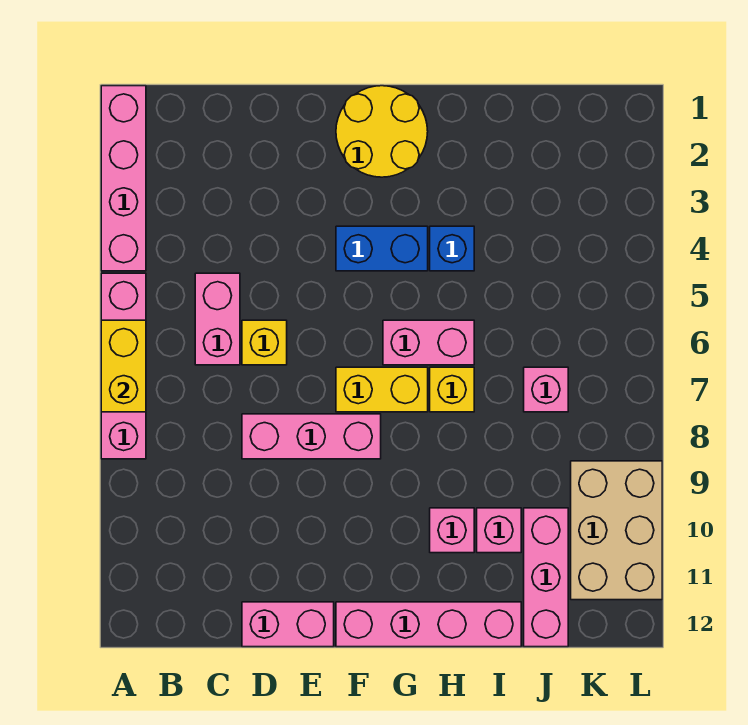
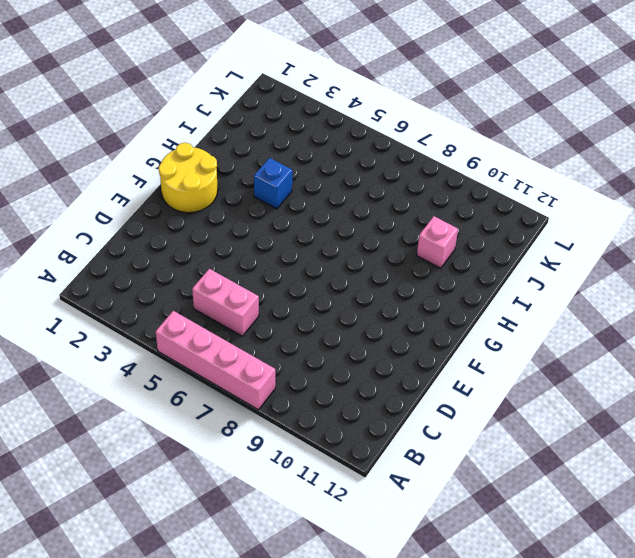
none -> pink brick A1:A4 level 1
none -> yellow brick D6 level 1
none -> pink brick D8:F8 level 1

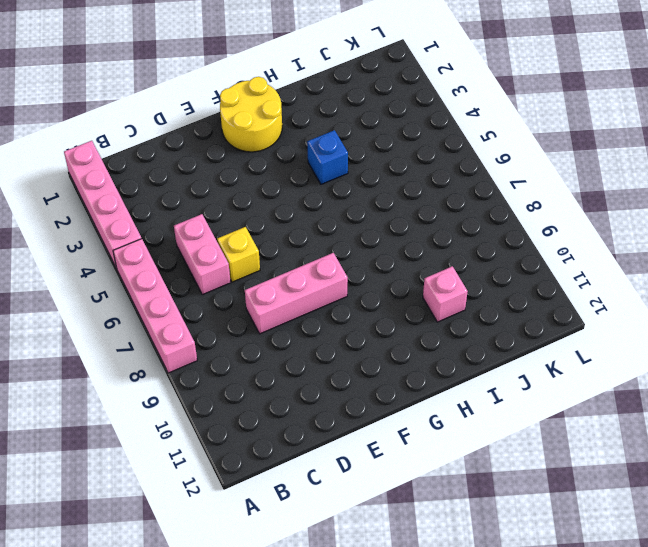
none -> pink brick D12:E12 level 1
none -> blue brick F4:G4 level 1
none -> yellow brick F7:G7 level 1

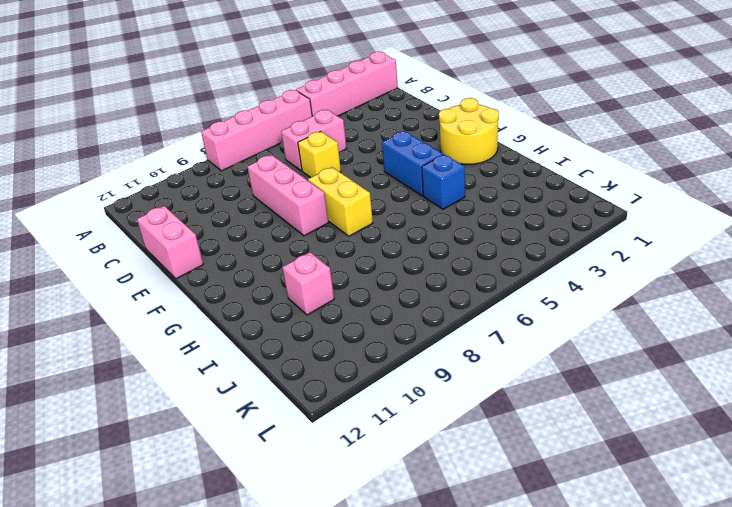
none -> pink brick F12:I12 level 1
none -> pink brick G6:H6 level 1
none -> yellow brick H7 level 1

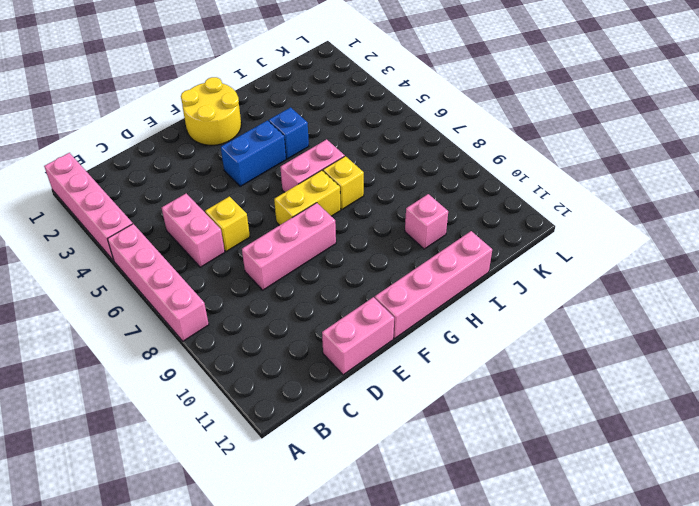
none -> pink brick H10 level 1
none -> pink brick J7 level 1
none -> pink brick J10:J12 level 1

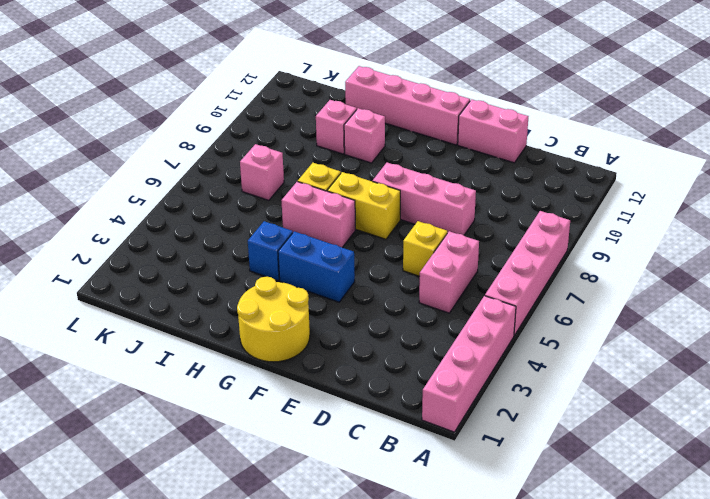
none -> pink brick J10:J12 level 1
none -> tan brick K9:L11 level 1
none -> yellow brick A6:A7 level 2

